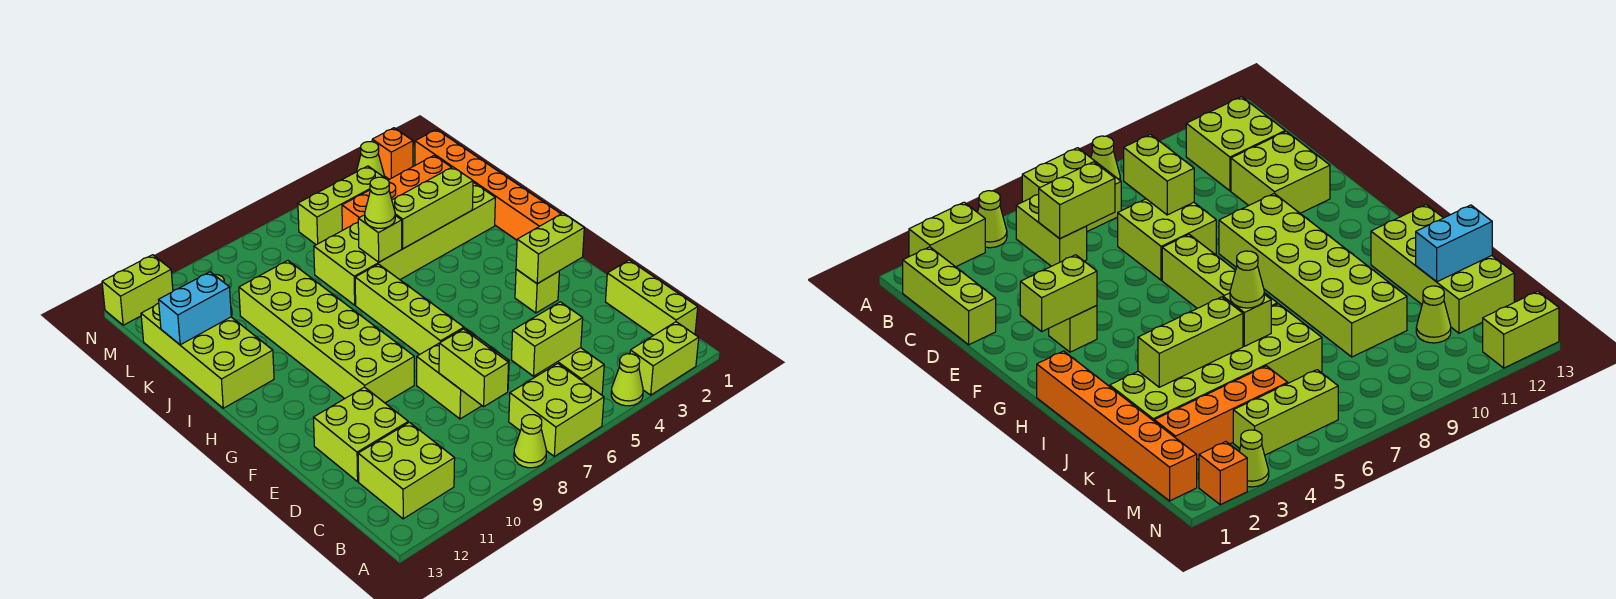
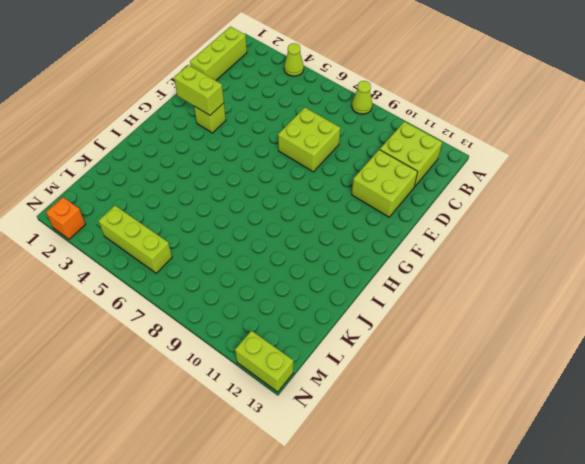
none -> lime brick A2:A3 level 1
none -> lime brick A6:B7 level 1
none -> lime brick B5:C5 level 1

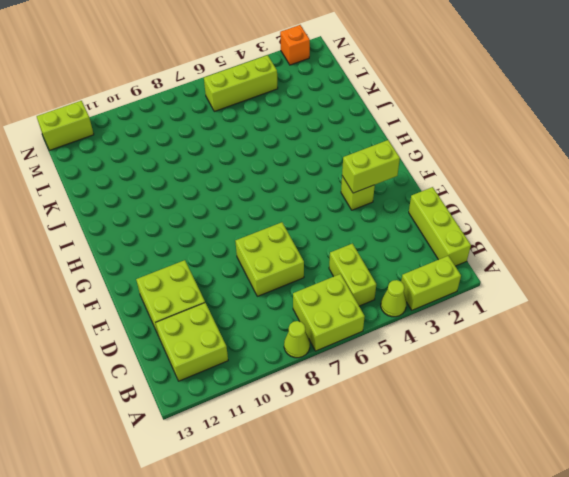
none -> lime brick F7:I7 level 1
none -> lime brick F9:K10 level 1
none -> orange brick H1:M1 level 1

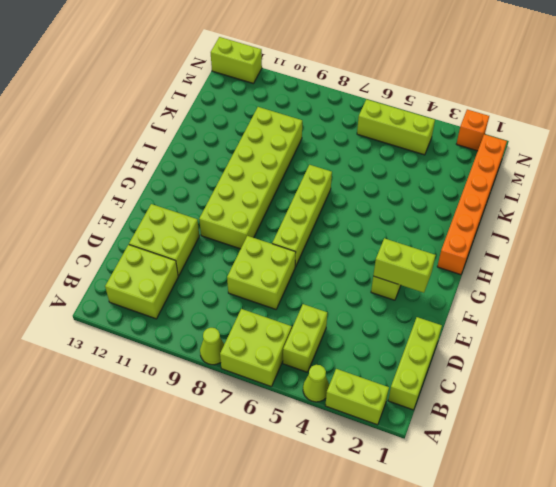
none -> lime brick I12:L13 level 1
none -> lime brick J2:K7 level 1
none -> orange brick L2:L5 level 1

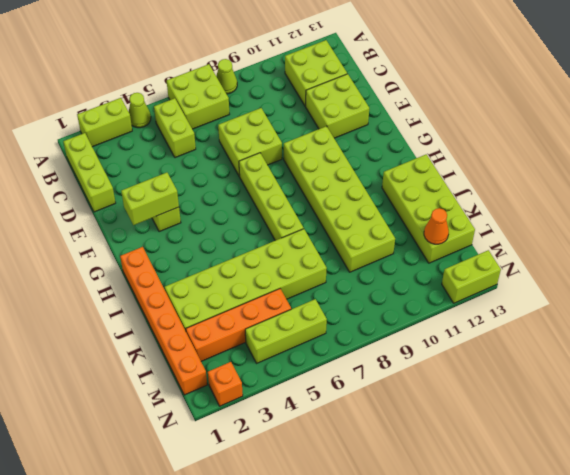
orange cone L12 level 2 -> none
none -> lime cone L11 level 1
none -> lime cone N3 level 1
none -> lime brick C5:C6 level 2

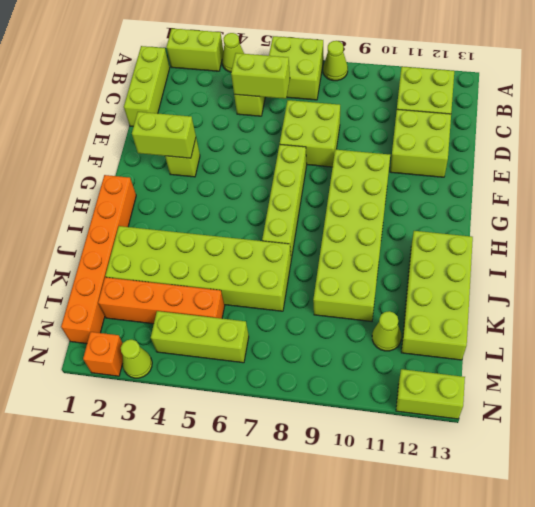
none -> lime brick C8:D8 level 2
none -> lime brick J3:J5 level 2
none -> lime brick J6 level 2

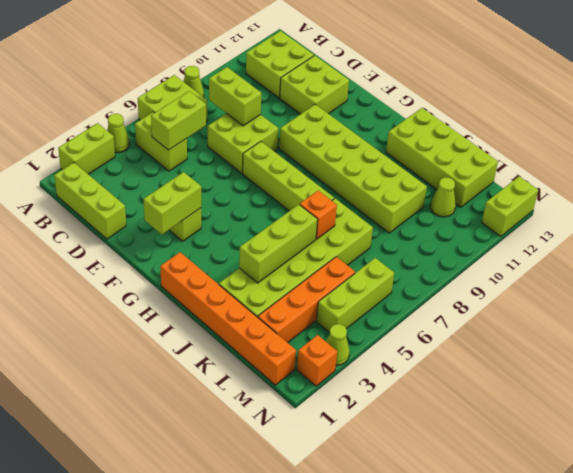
orange brick J6 level 2 -> lime brick J6 level 2
none -> cyan brick K12:K13 level 2
none -> lime cone J6 level 3

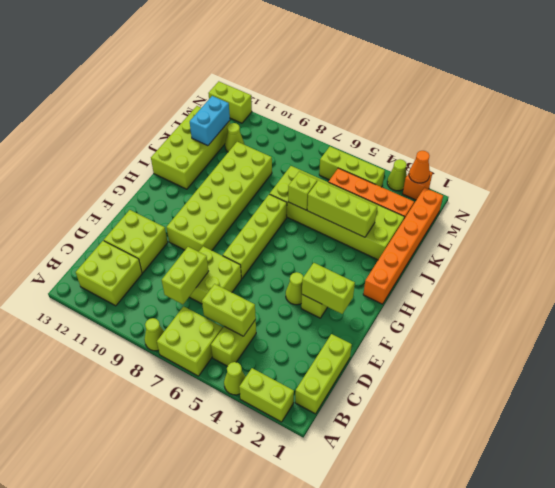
lime cone F4 level 1 -> lime cone J6 level 3
cyan brick K12:L12 level 2 -> cyan brick K12:K13 level 2
orange cone N2 level 2 -> none

